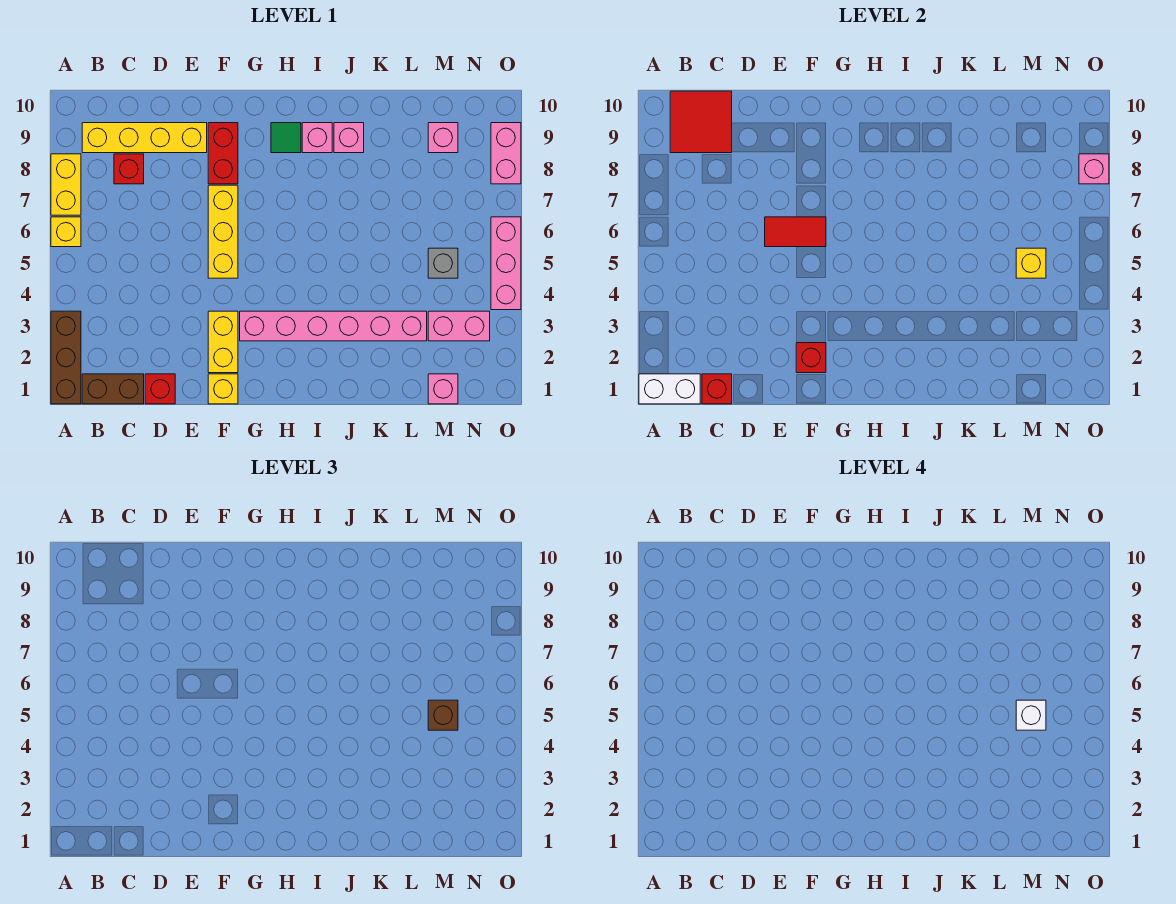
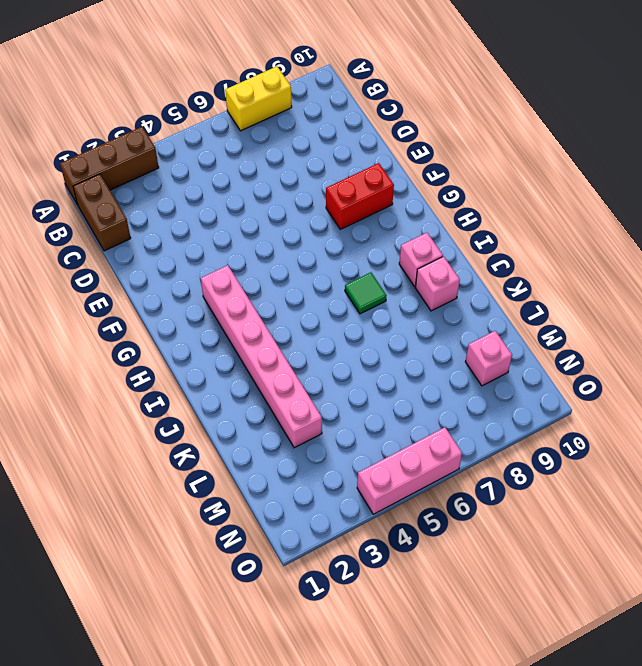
green tile I7 level 1 -> green tile H9 level 1
none -> yellow brick A6 level 1
none -> yellow brick B9:E9 level 1
none -> red brick C8 level 1
none -> red brick D1 level 1

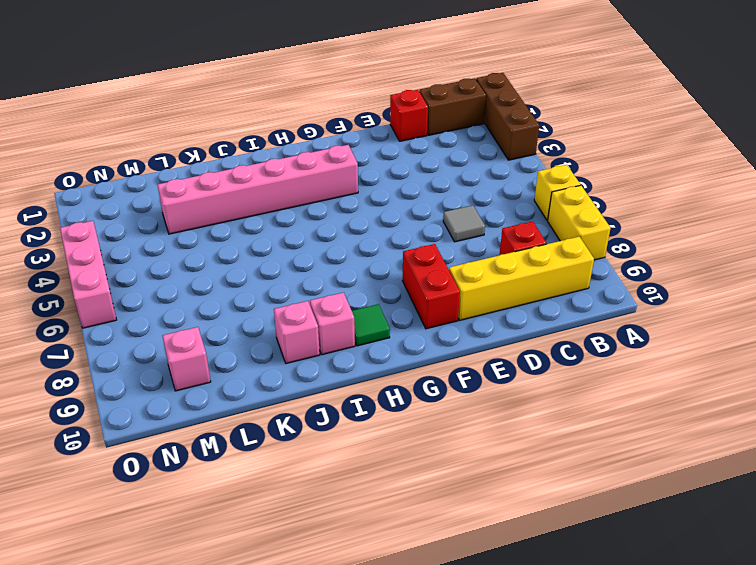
grey tile D6 level 1 -> none
none -> yellow brick F1 level 1
none -> yellow brick F2:F3 level 1
none -> yellow brick F5:F7 level 1
none -> pink brick M1 level 1

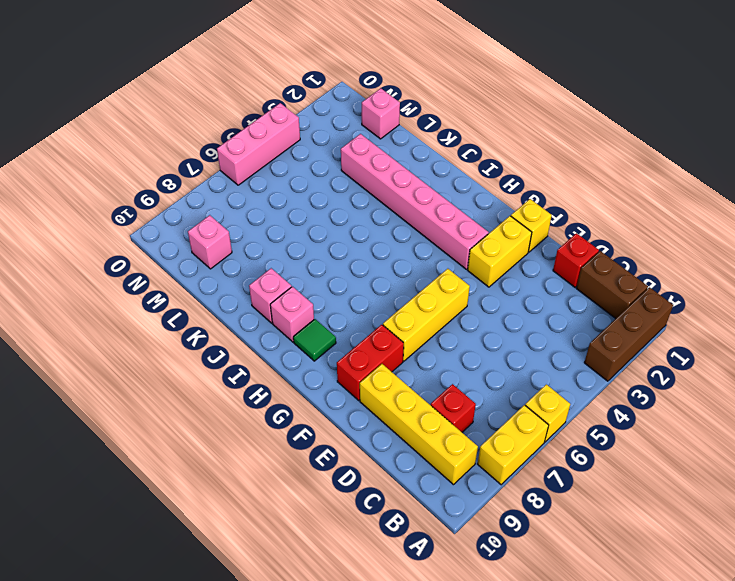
none -> pink brick M3:N3 level 1
none -> grey brick M5 level 1
none -> pink brick O8:O9 level 1
none -> white brick A1:B1 level 2

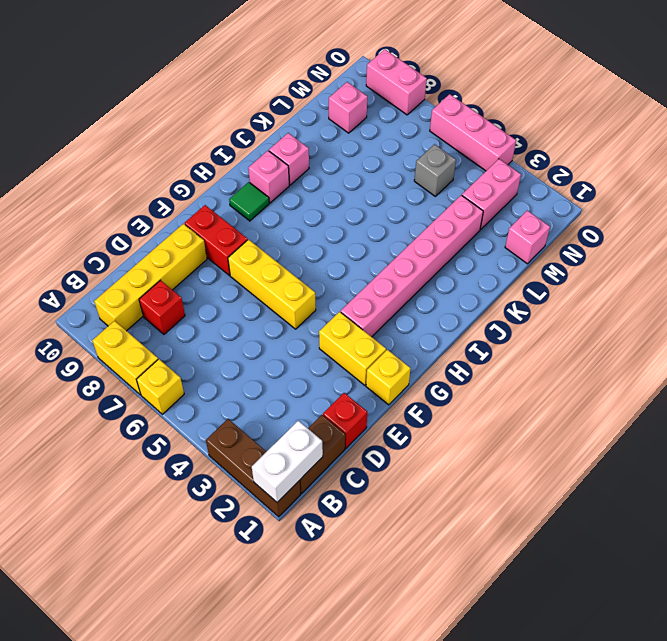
none -> red tile B9:C10 level 2
none -> red brick C1 level 2
none -> red tile E6:F6 level 2
none -> red brick F2 level 2

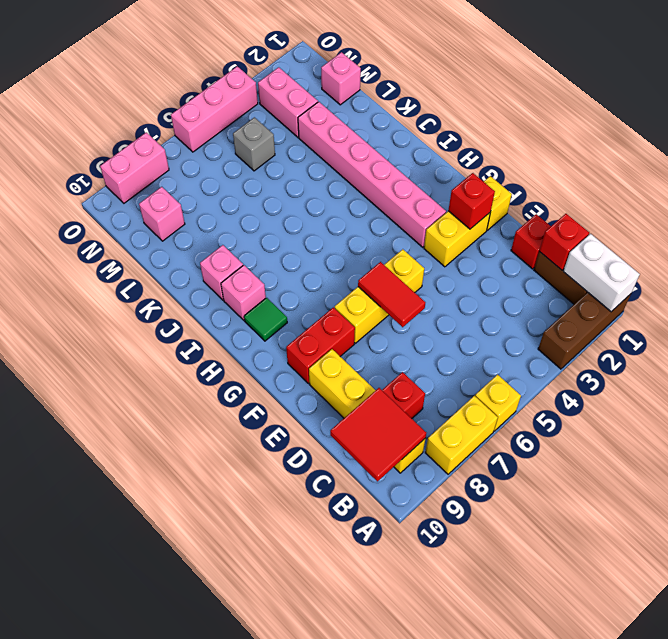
none -> yellow brick M5 level 2
none -> pink brick O8 level 2
none -> brown brick M5 level 3
none -> white brick M5 level 4

